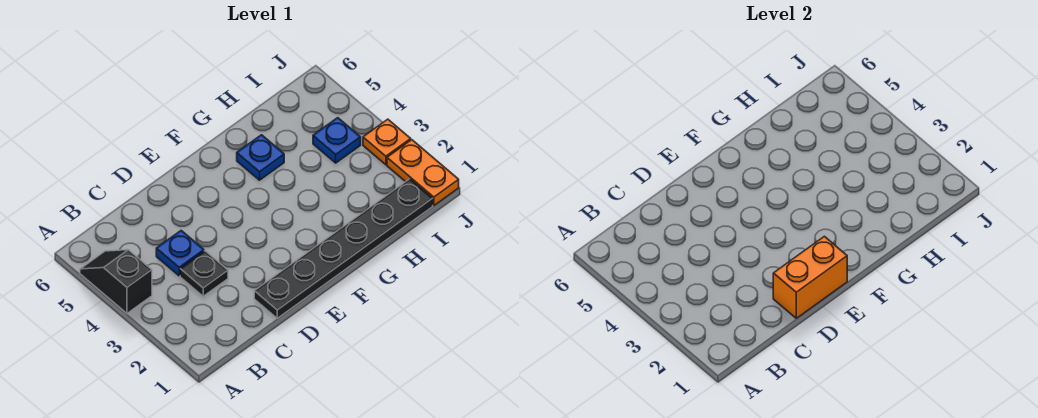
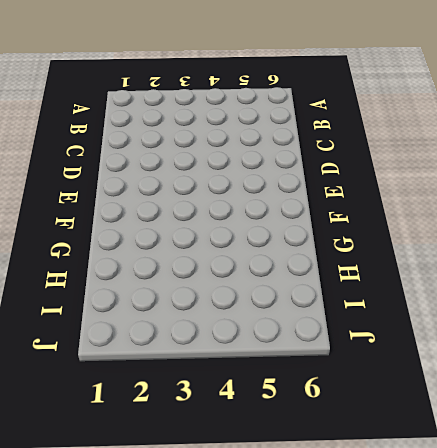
none -> black slope A4:A5 level 1 top 4
none -> black plate C3 level 1

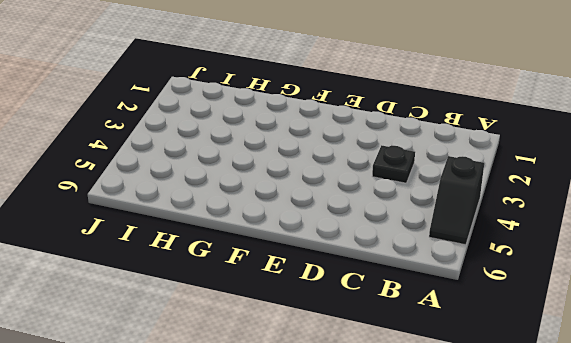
none -> blue plate C4 level 1
none -> black plate D1:I1 level 1

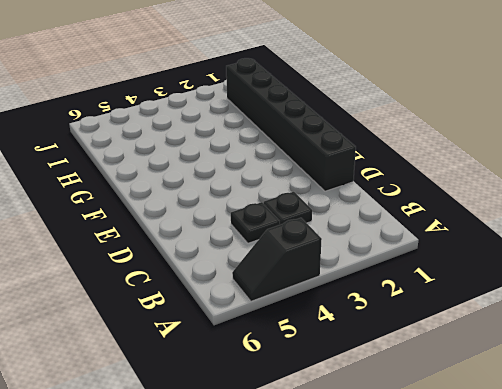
black plate C4 level 1 -> blue plate C4 level 1
black brick D1:I1 level 1 -> black plate D1:I1 level 1
none -> blue plate G5 level 1
none -> blue plate I4 level 1

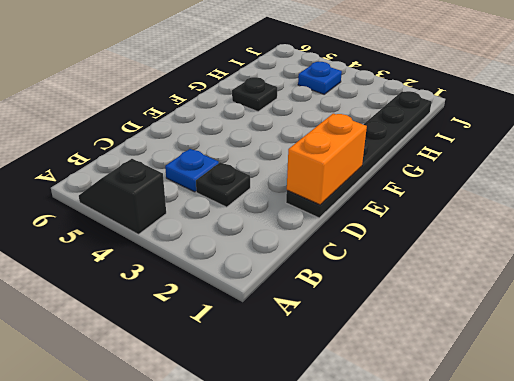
black plate G5 level 1 -> blue plate G5 level 1
none -> orange plate J1:J2 level 1
none -> orange plate J3 level 1

